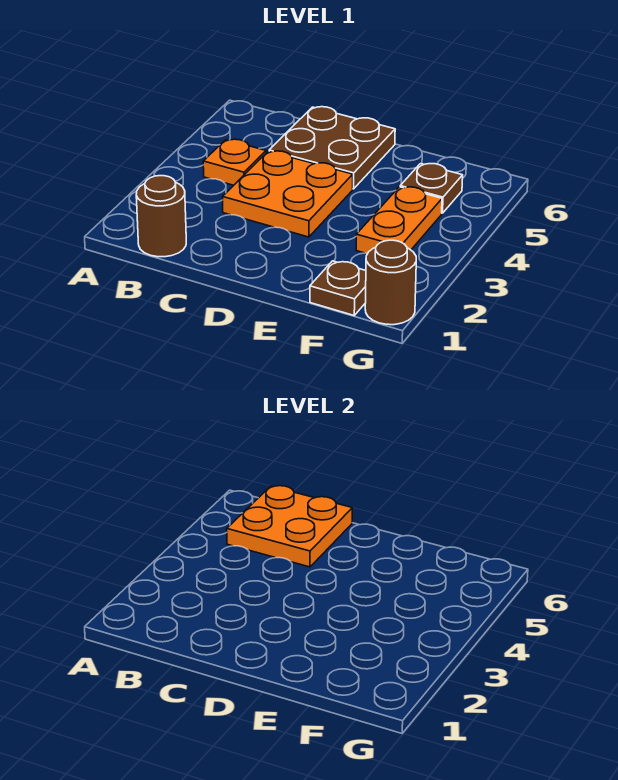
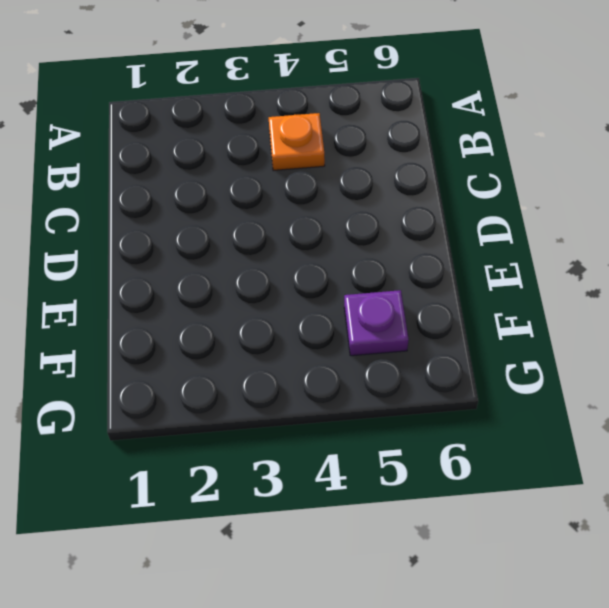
purple plate F5 level 1 -> brown plate F5 level 1
none -> brown round brick B1 level 1
none -> orange plate C3:D4 level 1

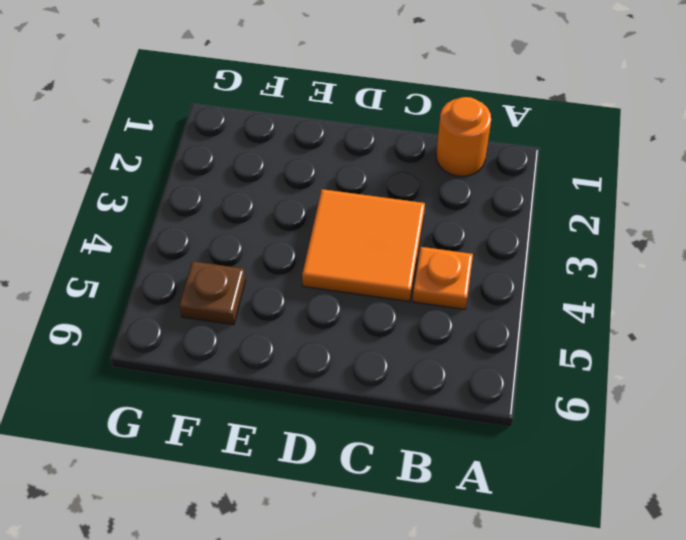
orange round brick B1 level 1 -> brown round brick B1 level 1
orange tile C3:D4 level 1 -> orange plate C3:D4 level 1
none -> brown plate C5:D6 level 1
none -> brown plate F1 level 1

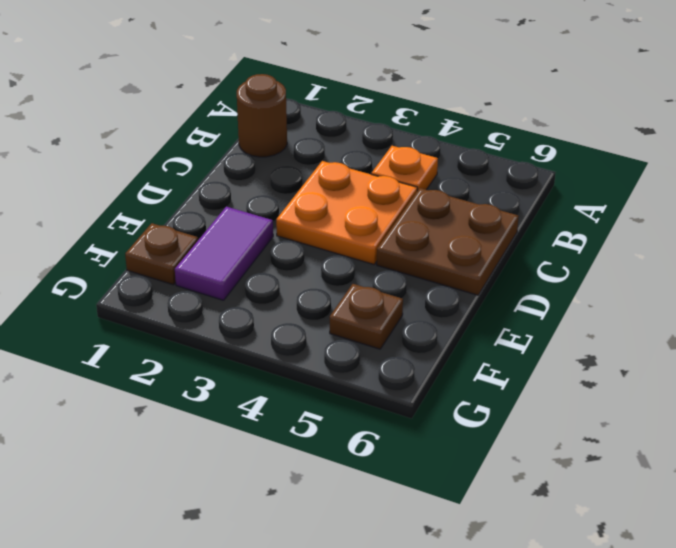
purple tile E2:F2 level 1 -> none
none -> orange plate F3:F4 level 1
none -> brown round brick G1 level 1

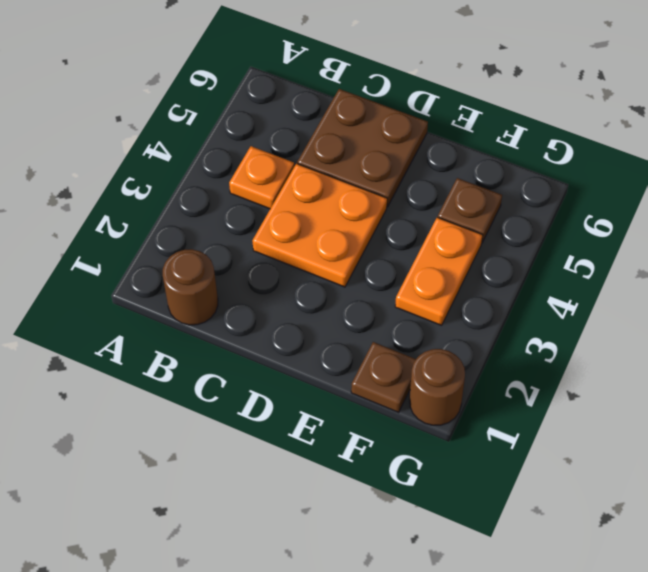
none -> orange plate B5:C6 level 2

